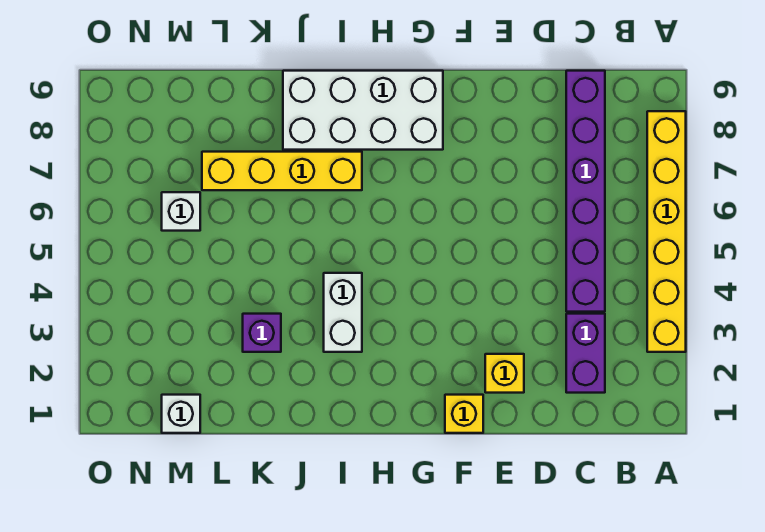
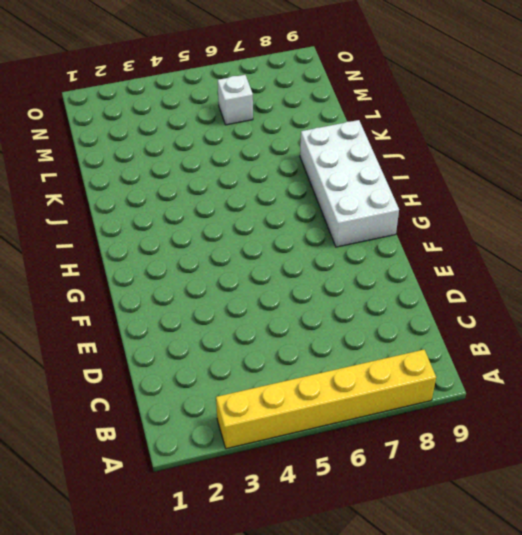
none -> purple brick C2:C3 level 1
none -> purple brick C4:C9 level 1

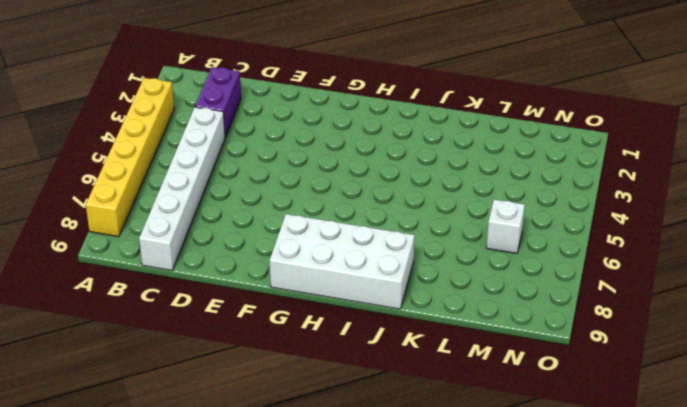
white brick C4:C9 level 1 -> purple brick C4:C9 level 1
none -> yellow brick E2 level 1
none -> yellow brick F1 level 1

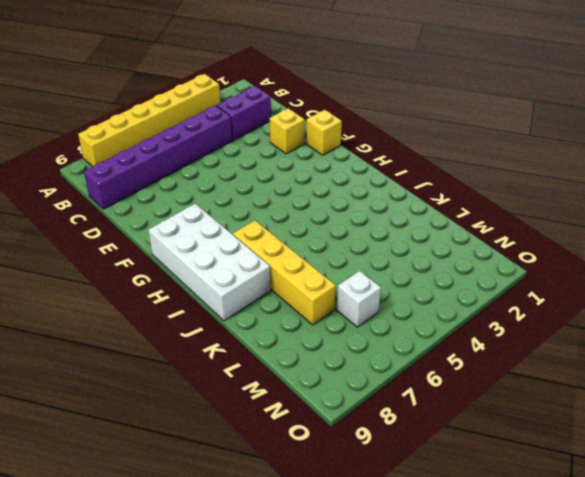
none -> white brick I3:I4 level 1
none -> purple brick K3 level 1

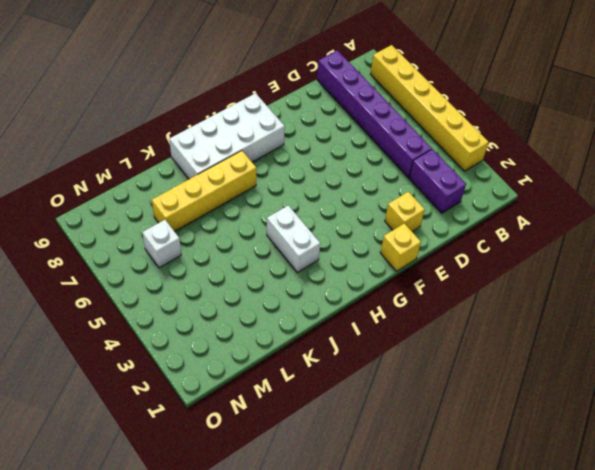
none -> purple brick K3 level 1
none -> white brick M1 level 1

